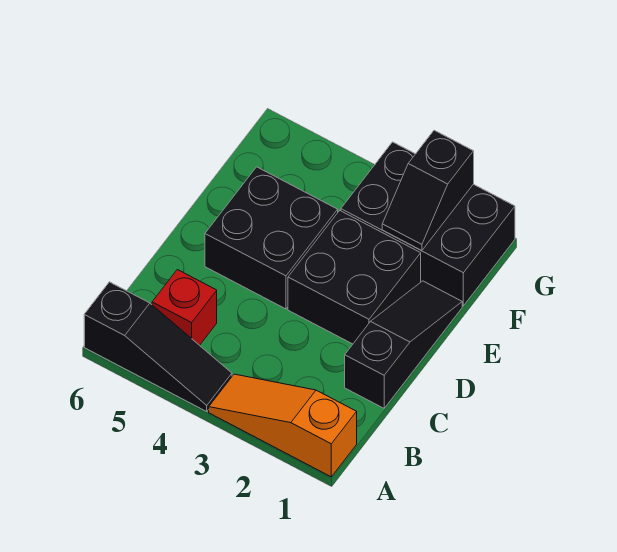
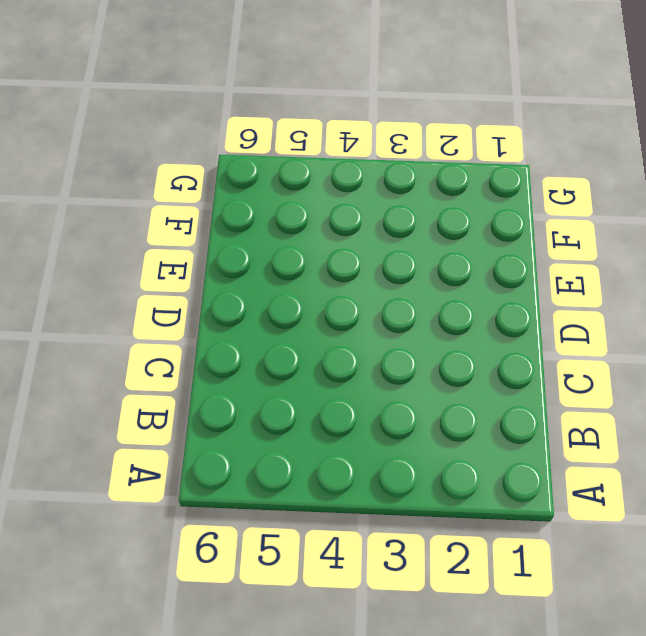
none -> orange slope A1:A3 level 1 top 1
none -> black slope A4:A6 level 1 top 6

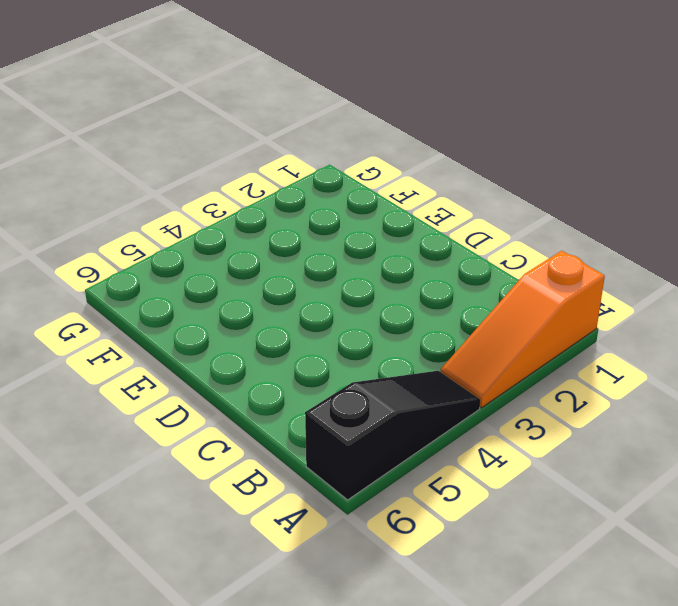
none -> red brick B5 level 1
none -> black slope C1:E1 level 1 top C

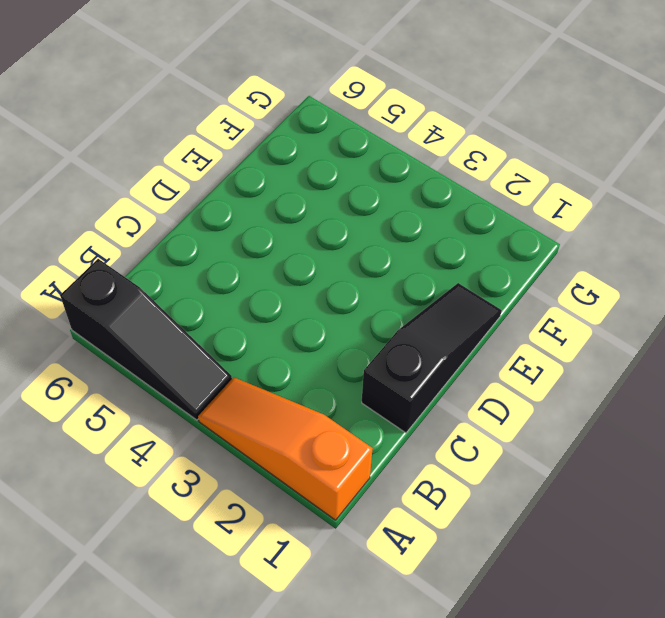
none -> red brick B5 level 1
none -> black brick D2:E3 level 1

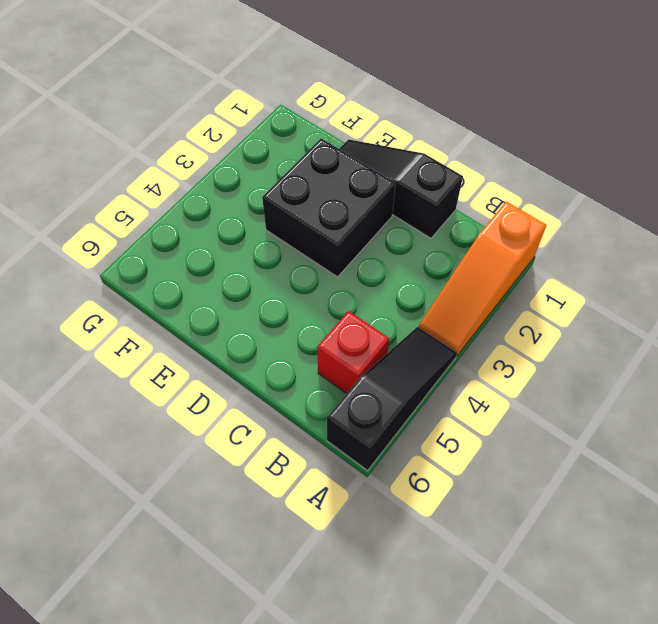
none -> black brick D4:E5 level 1
none -> black brick F1:G3 level 1

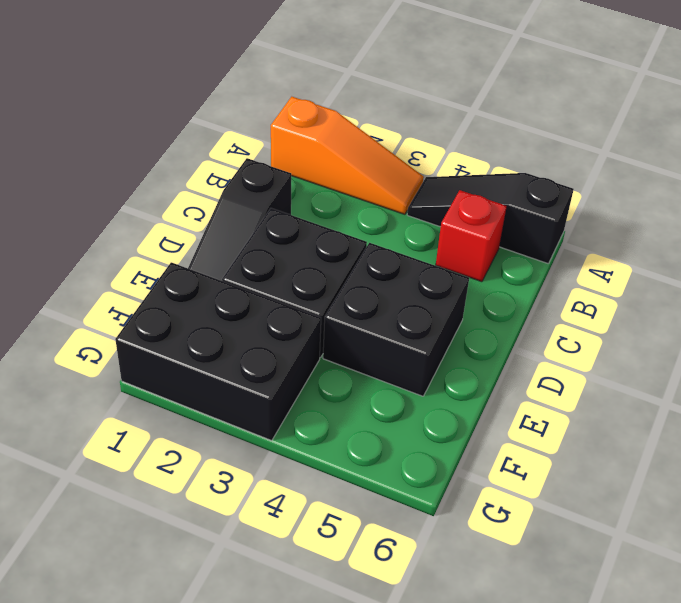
none -> black slope F2:G2 level 2 top G

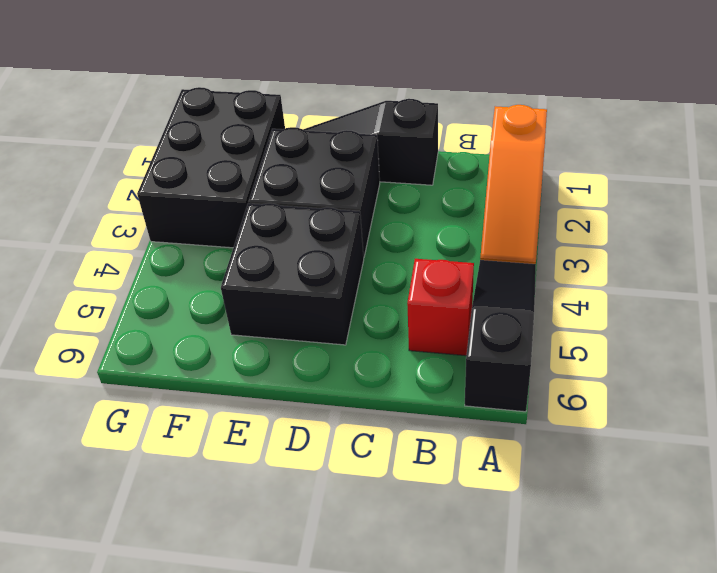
none -> black slope F2:G2 level 2 top G

